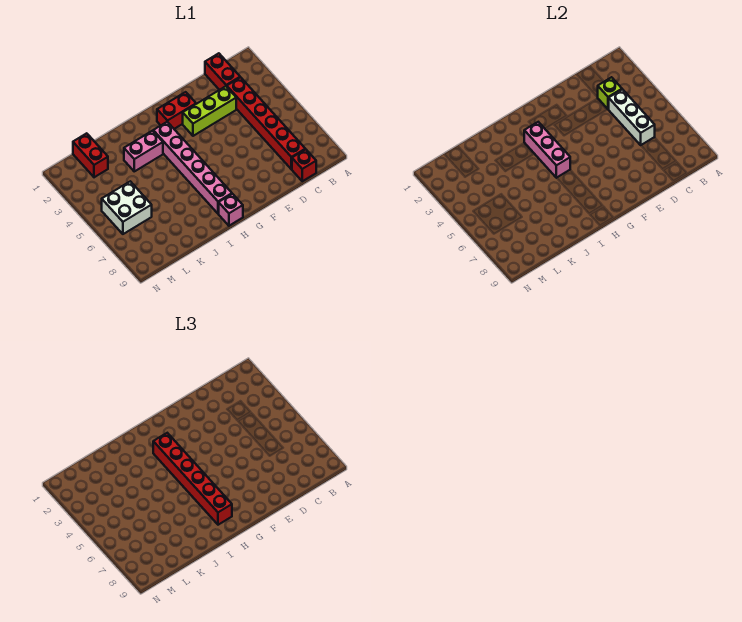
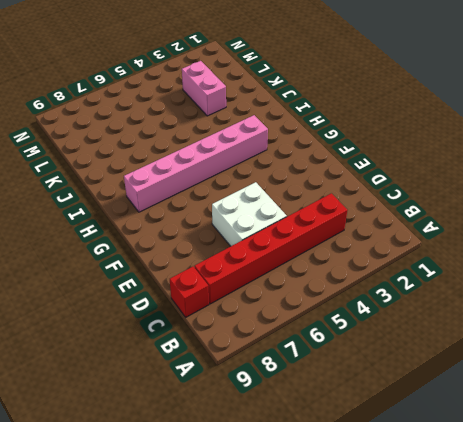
white brick D5:E6 level 1 -> white brick L5:M6 level 1
pink brick K3:L3 level 1 -> pink brick I3:J3 level 1
none -> red brick C1:C2 level 1
none -> lime brick D3:F3 level 1
none -> red brick F2:G2 level 1

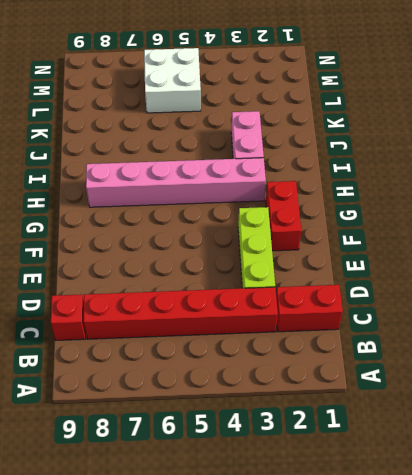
none -> pink brick H9 level 1
none -> red brick L1:L2 level 1
none -> lime brick C3 level 2

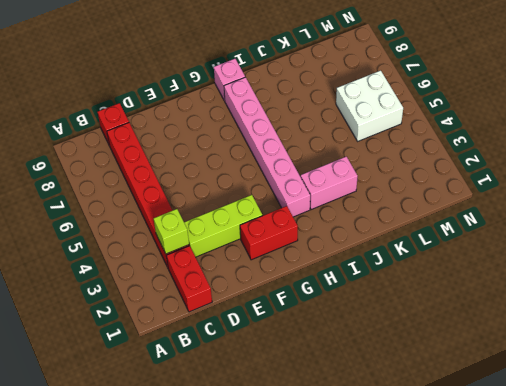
none -> red brick L1:L2 level 1
none -> white brick C4:C6 level 2
none -> pink brick H3:H5 level 2

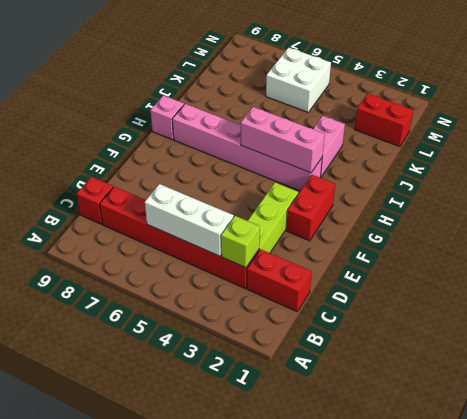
none -> red brick H3:H8 level 3

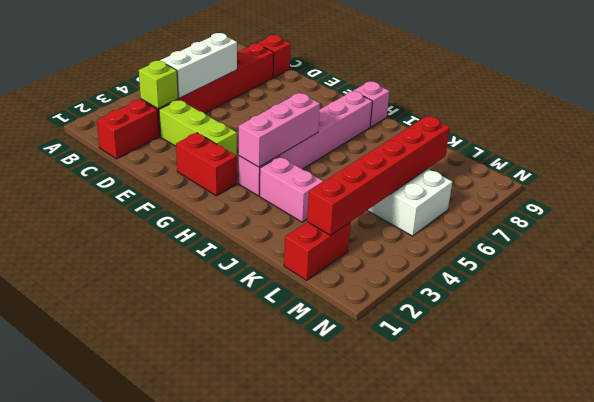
red brick L2:L7 level 2 -> red brick H3:H8 level 3

